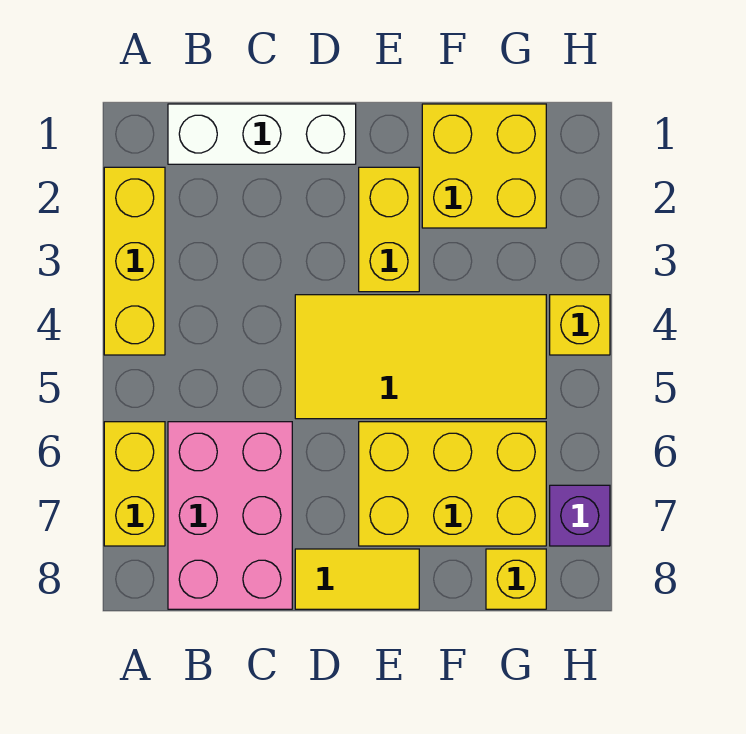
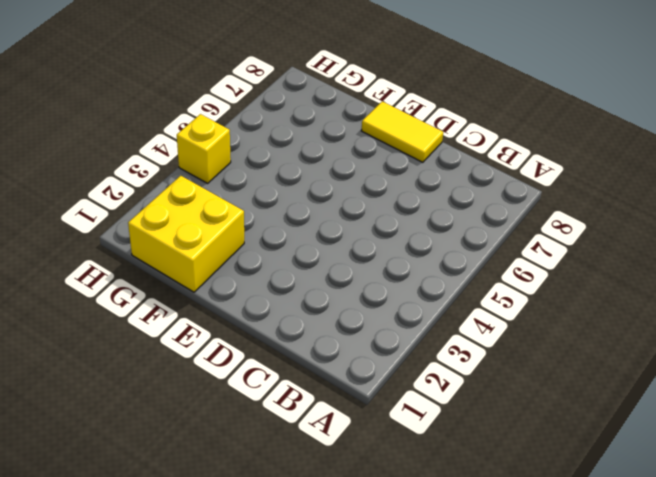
none -> yellow brick A2:A4 level 1
none -> yellow brick A6:A7 level 1
none -> white brick B1:D1 level 1

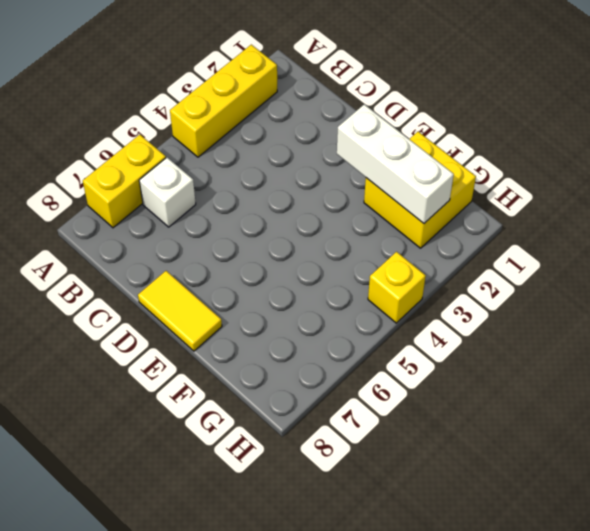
white brick B6 level 1 -> pink brick B6:C8 level 1
white brick E2:G2 level 2 -> white brick B1:D1 level 1
none -> yellow tile D4:G5 level 1
none -> yellow brick E2:E3 level 1
none -> yellow brick E6:G7 level 1

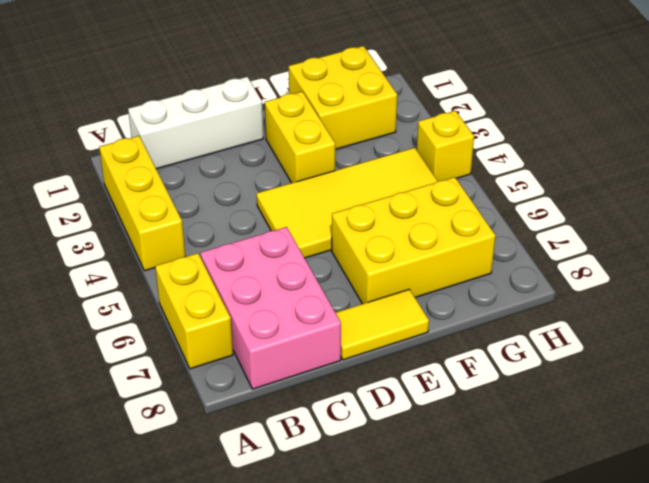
none -> yellow brick G8 level 1
none -> purple brick H7 level 1

